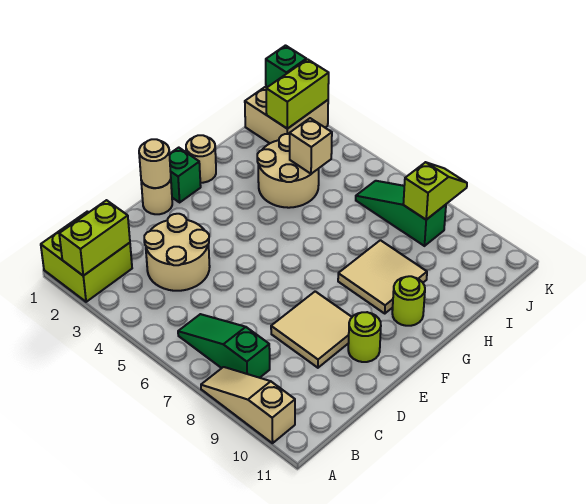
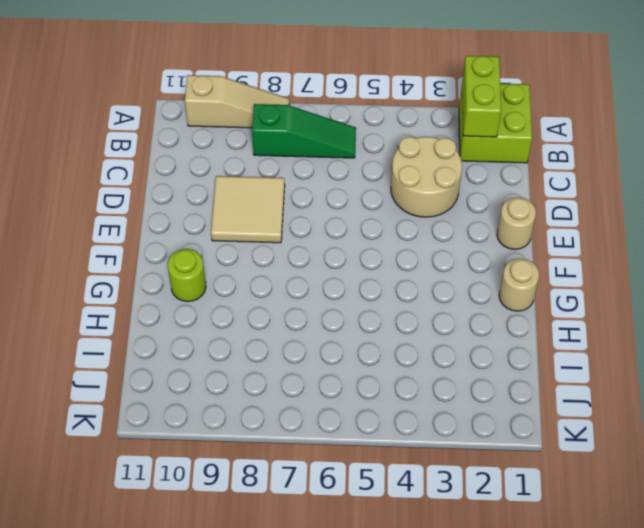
none -> lime round brick E10 level 1
none -> green brick F1 level 1
none -> tan tile G8:H9 level 1

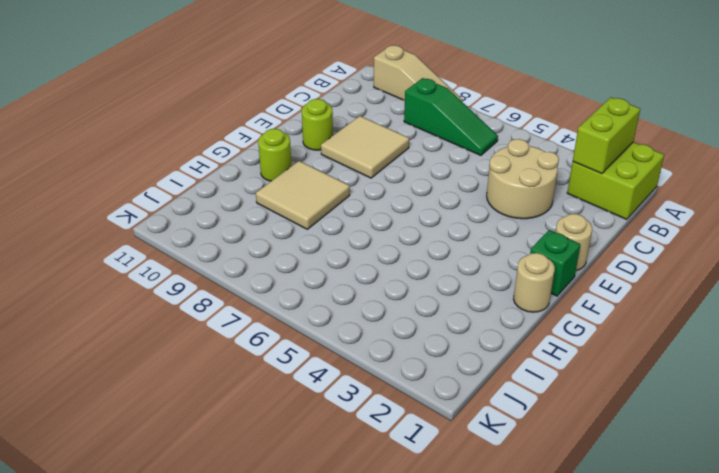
none -> tan round brick H3:I4 level 1
none -> tan brick J1:K2 level 1
none -> green slope J6:J8 level 1 top 8

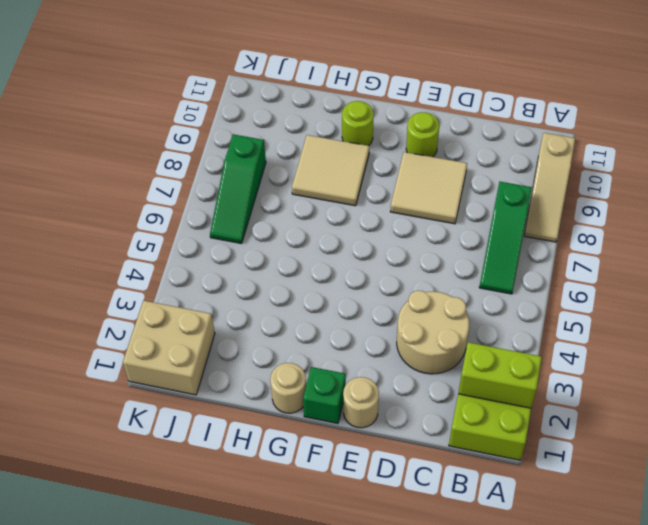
none -> tan round brick H3:I4 level 1
none -> tan round brick E1 level 2
none -> tan brick I4 level 2

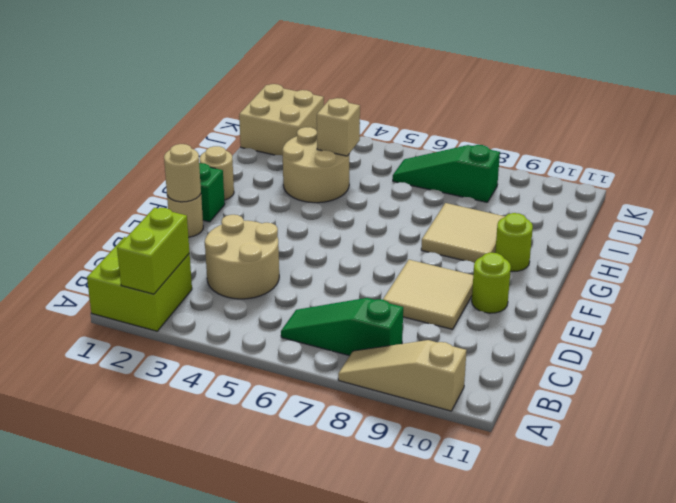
none -> lime brick J2:K2 level 2
none -> lime slope J8:K8 level 2 top J
none -> green brick K1 level 2

